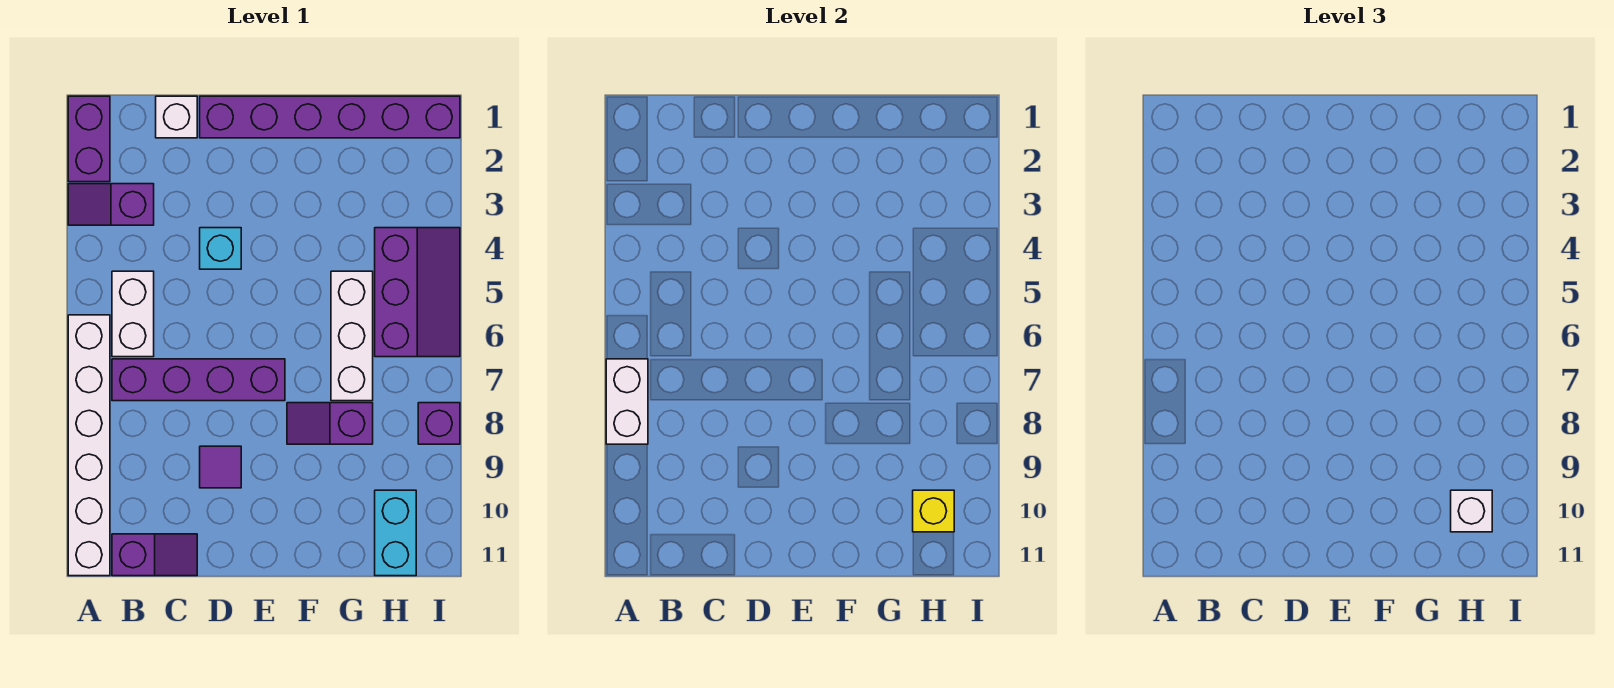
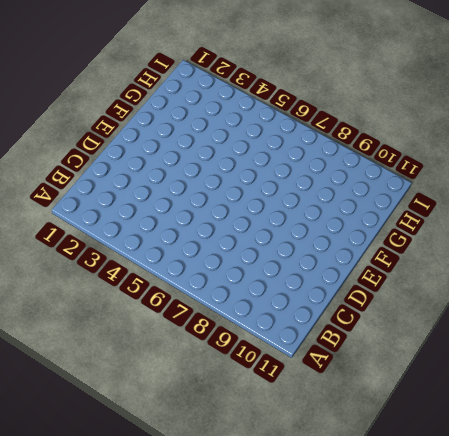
none -> purple brick A1:A2 level 1
none -> purple slope A3:B3 level 1 top B
none -> white brick A6:A11 level 1

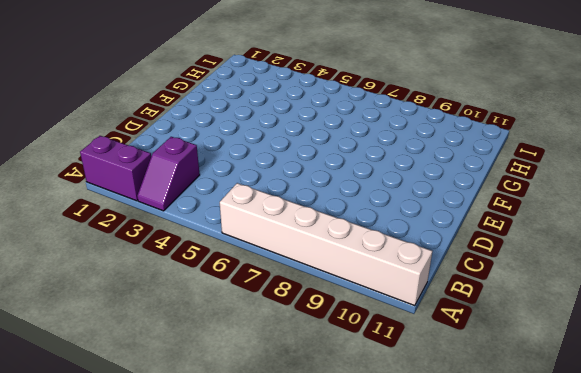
none -> white brick B5:B6 level 1
none -> purple brick B7:E7 level 1
none -> purple slope B11:C11 level 1 top B

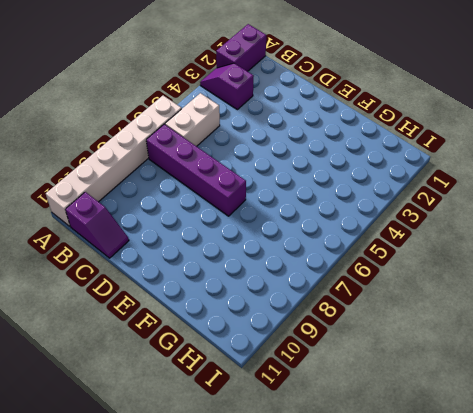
none -> white brick C1 level 1
none -> purple brick D1:I1 level 1
none -> cyan brick D4 level 1

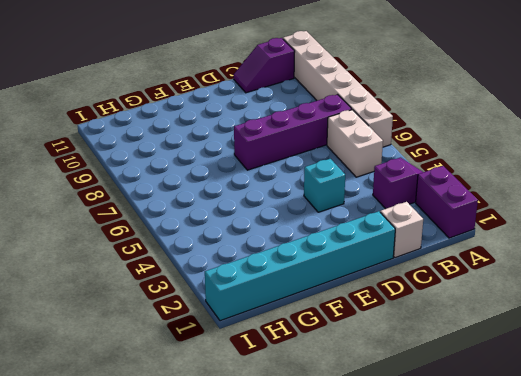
cyan brick D1:I1 level 1 -> purple brick D1:I1 level 1
none -> purple tile D9 level 1
none -> purple slope F8:G8 level 1 top G
none -> white brick G5:G7 level 1

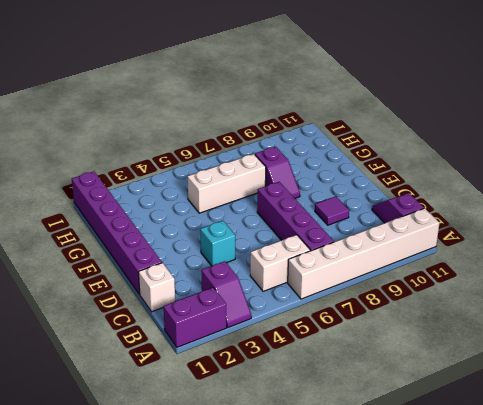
none -> purple slope H4:I6 level 1 top H
none -> cyan brick H10:H11 level 1
none -> purple brick I8 level 1

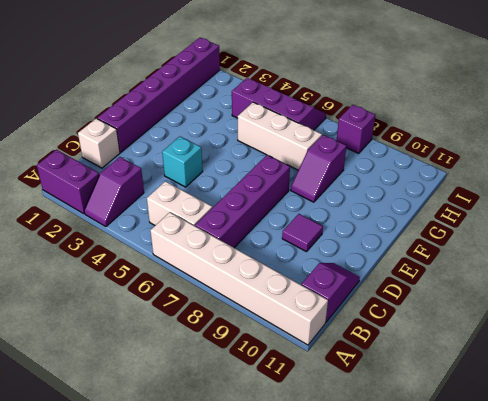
none -> cyan brick H10:H11 level 1
none -> white brick A7:A8 level 2
none -> yellow brick H10 level 2

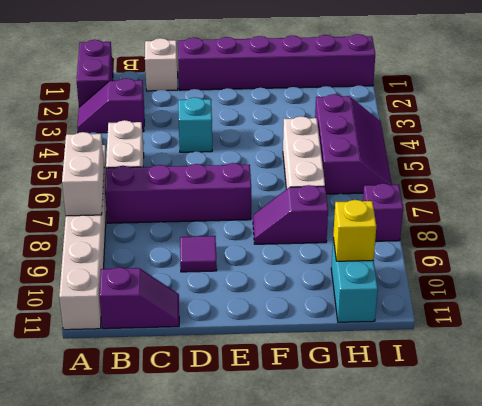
none -> white brick H10 level 3

